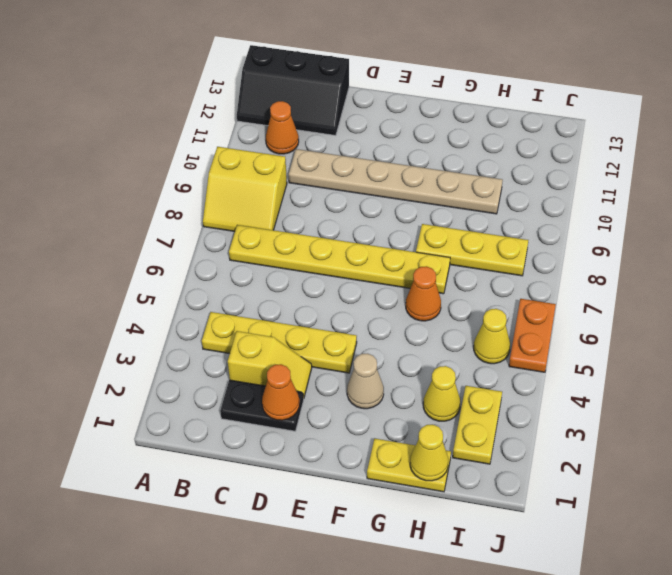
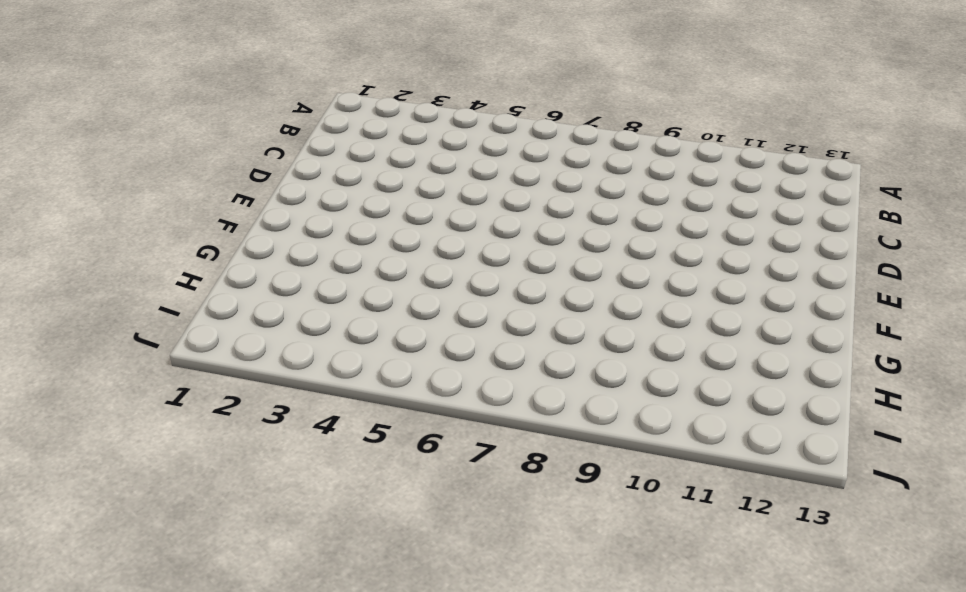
none -> yellow slope A8:B9 level 1 top 9
none -> black slope A12:C13 level 1 top 13
none -> yellow plate B4:E4 level 1

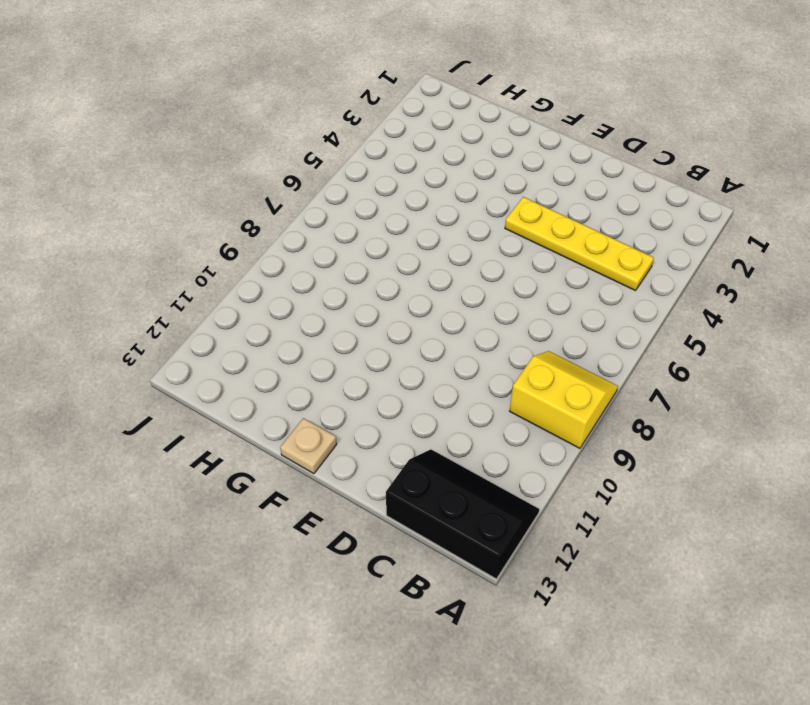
tan plate F13 level 1 -> none
none -> yellow plate B7:G7 level 1
none -> orange cone B11 level 1
none -> black plate C2:D2 level 1

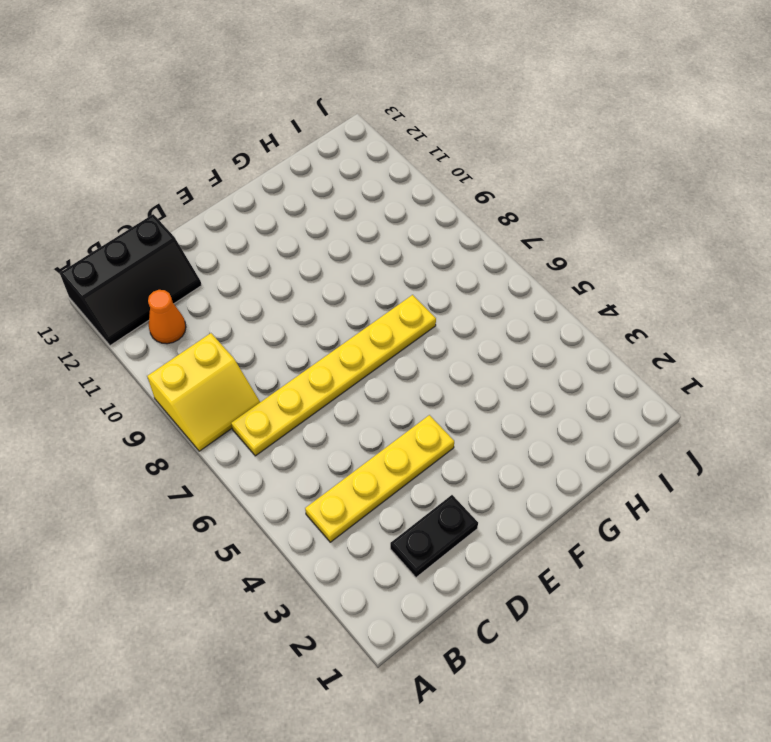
none -> yellow slope C3:D3 level 1 top C
none -> tan plate C10:H10 level 1
none -> tan cone F3 level 1

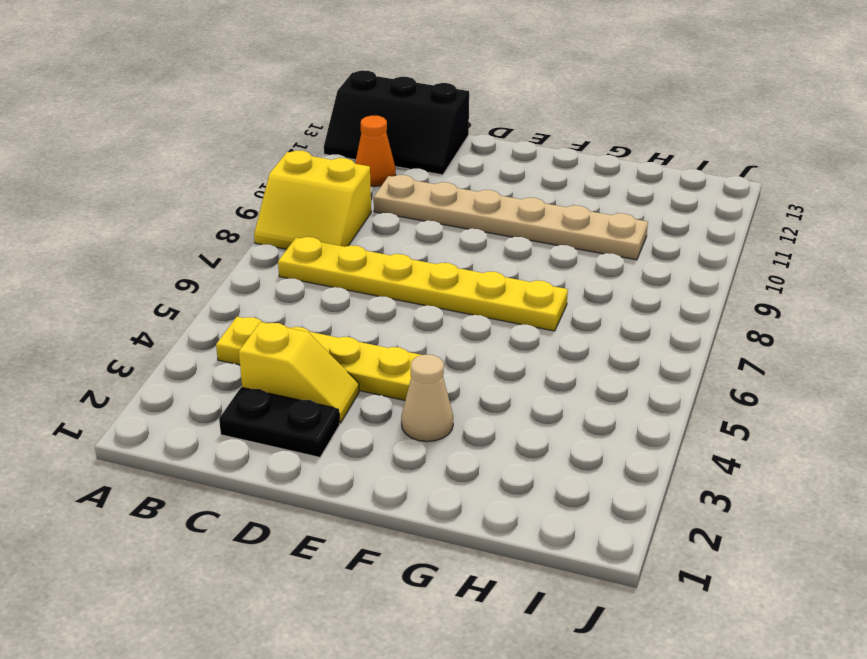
none -> yellow plate G1:H1 level 1
none -> orange cone G6 level 1
none -> yellow plate G8:I8 level 1

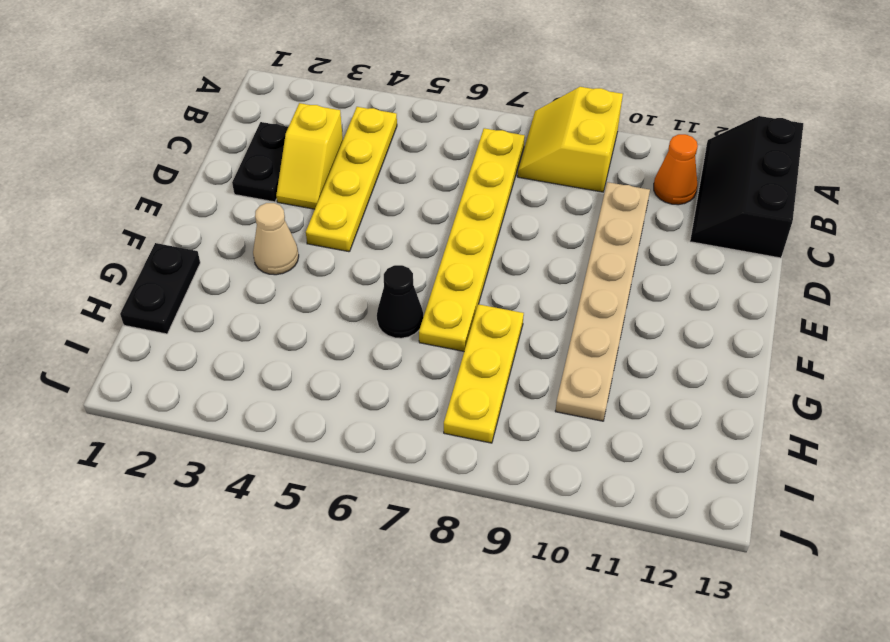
black plate G1:H1 level 1 -> yellow plate G1:H1 level 1
black cone G6 level 1 -> orange cone G6 level 1
none -> yellow cone H3 level 1
none -> yellow plate I2:I3 level 1
none -> yellow cone I5 level 1

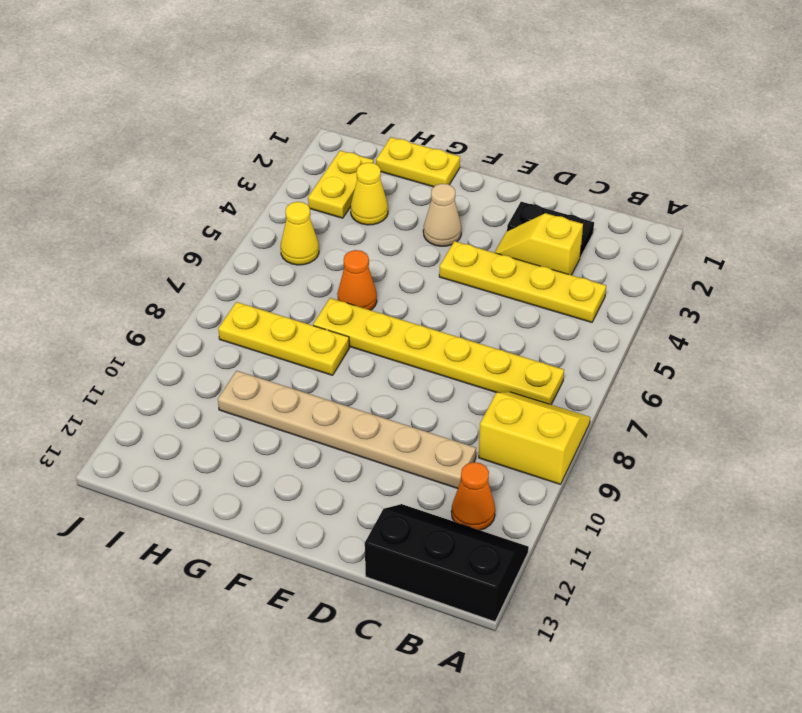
none -> orange plate J5:J6 level 1
none -> orange cone D2 level 2
none -> yellow cone H1 level 2

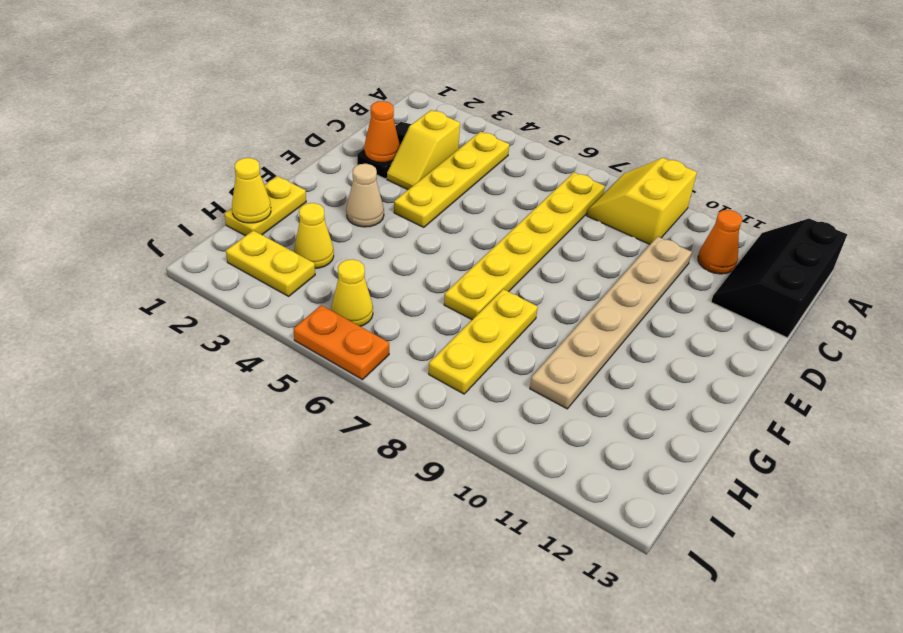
none -> orange cone G6 level 1

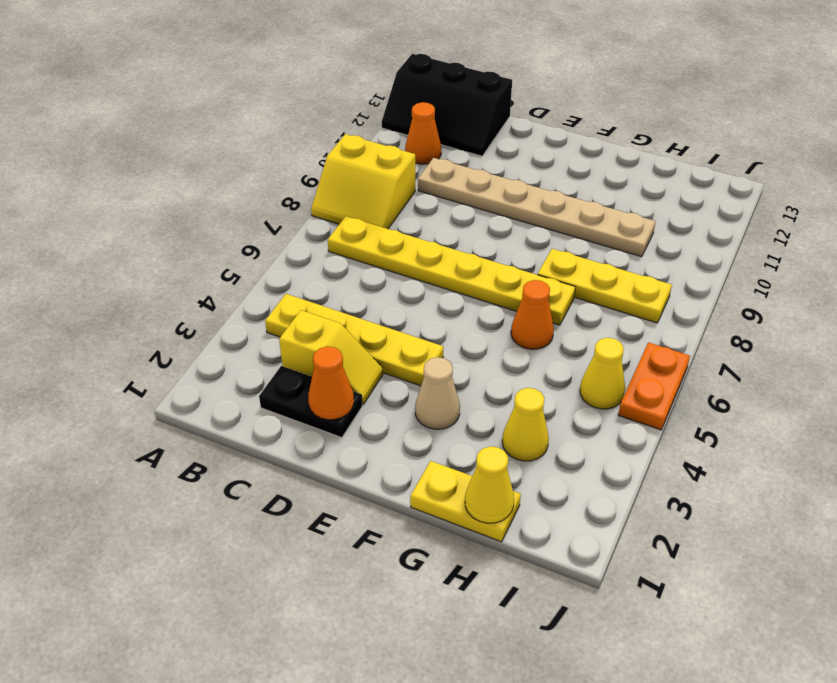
none -> yellow plate I2:I3 level 1

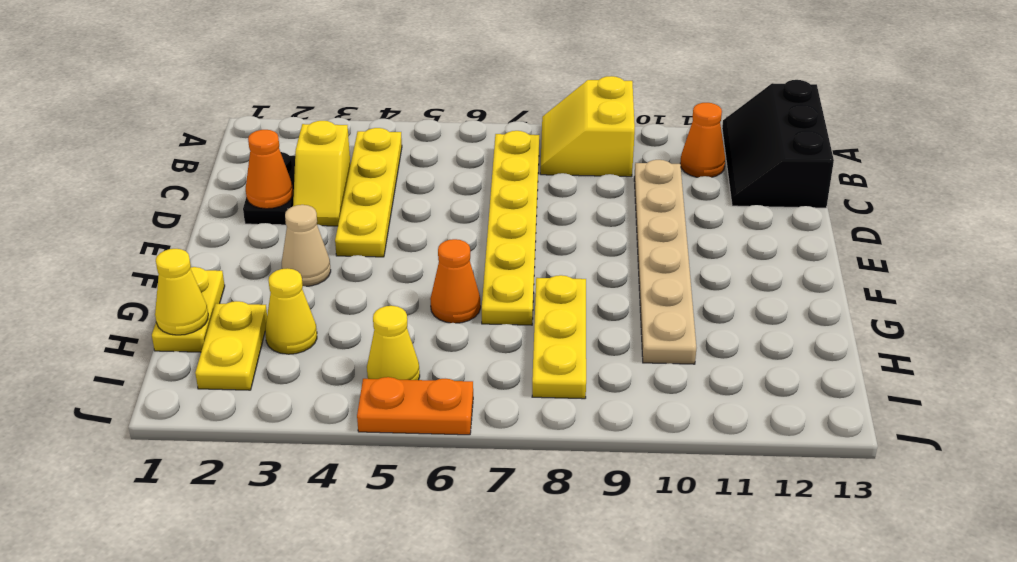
yellow plate H2:I2 level 1 -> yellow plate I2:I3 level 1

